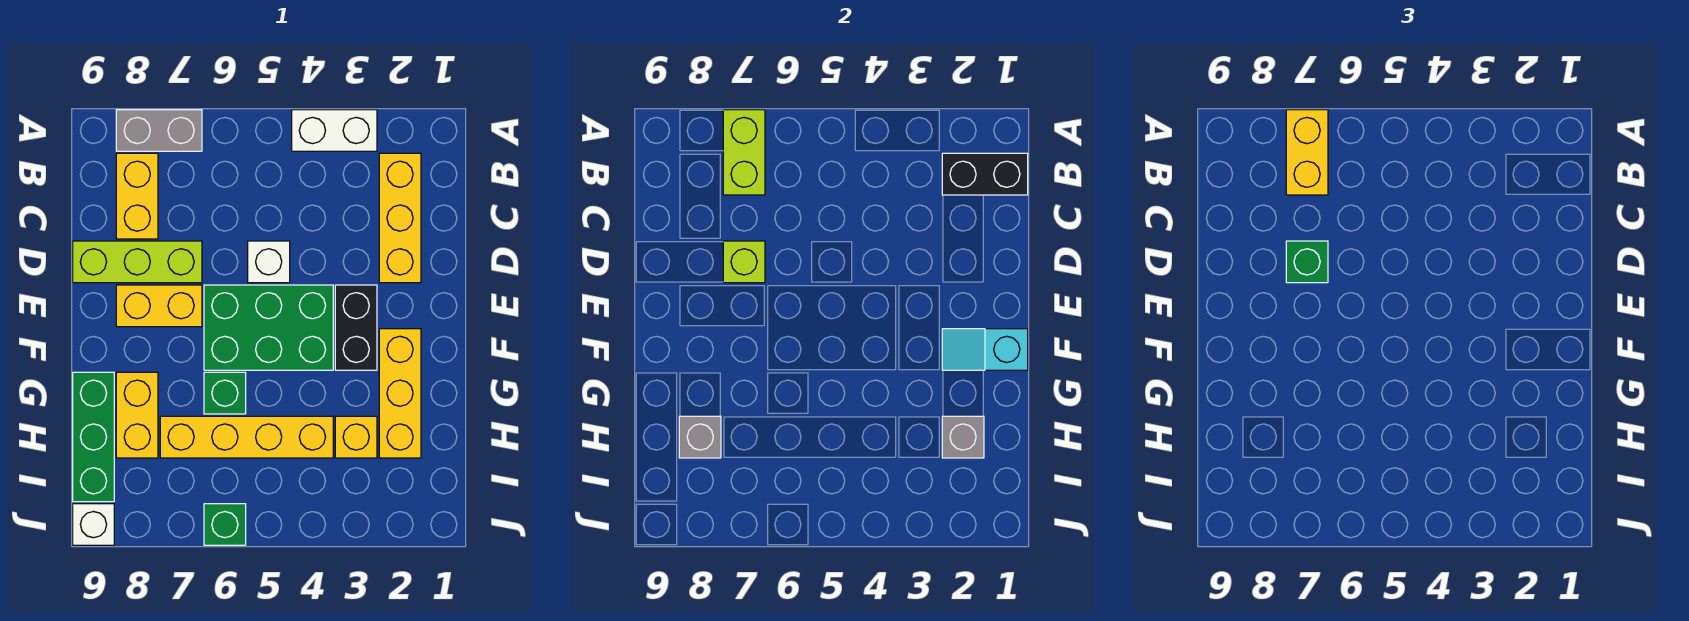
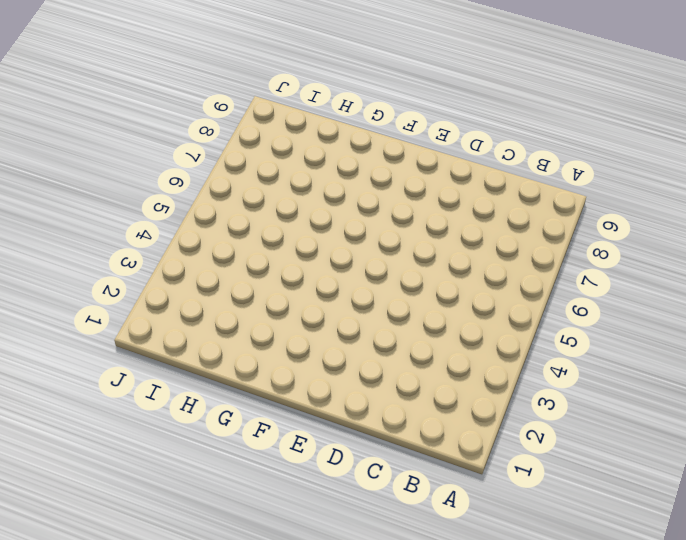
none -> white brick A3:A4 level 1
none -> grey brick A7:A8 level 1
none -> yellow brick B2:D2 level 1

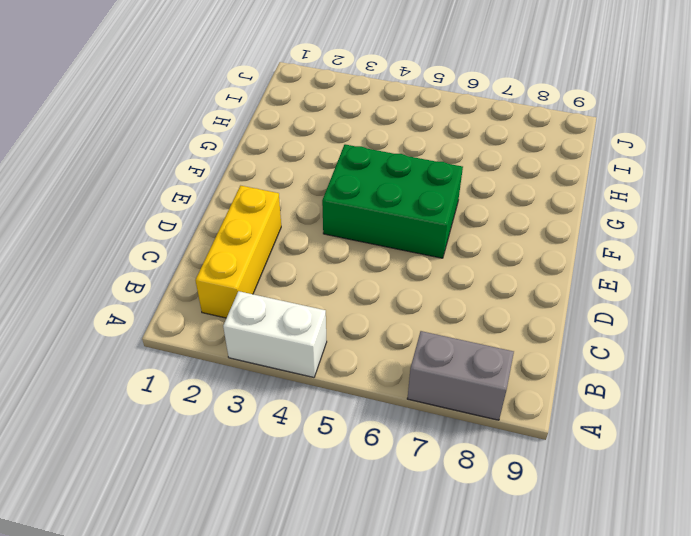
none -> yellow brick B8:C8 level 1
none -> white brick D5 level 1
none -> lime brick D7:D9 level 1

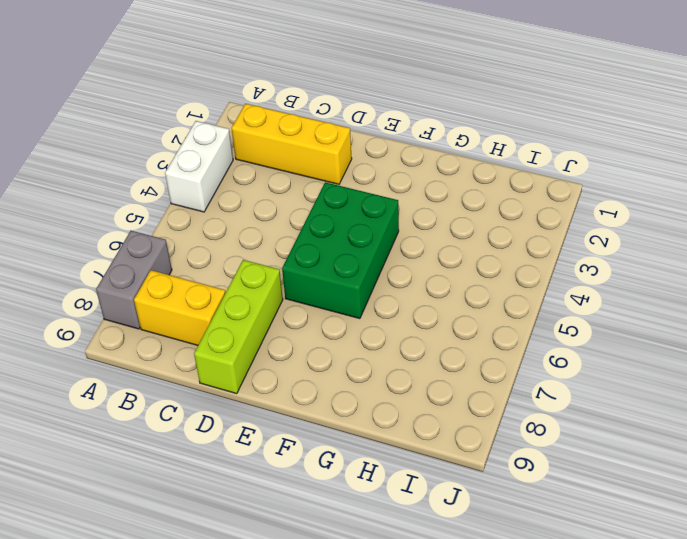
none -> white brick D5 level 1
none -> black brick E3:F3 level 1
none -> yellow brick E7:E8 level 1

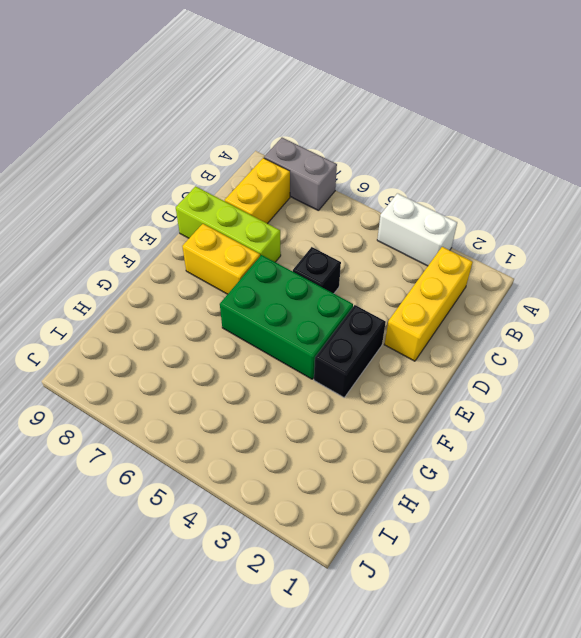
black brick D5 level 1 -> white brick D5 level 1
none -> yellow brick F2:H2 level 1
none -> green brick G6 level 1
none -> yellow brick G8:H8 level 1

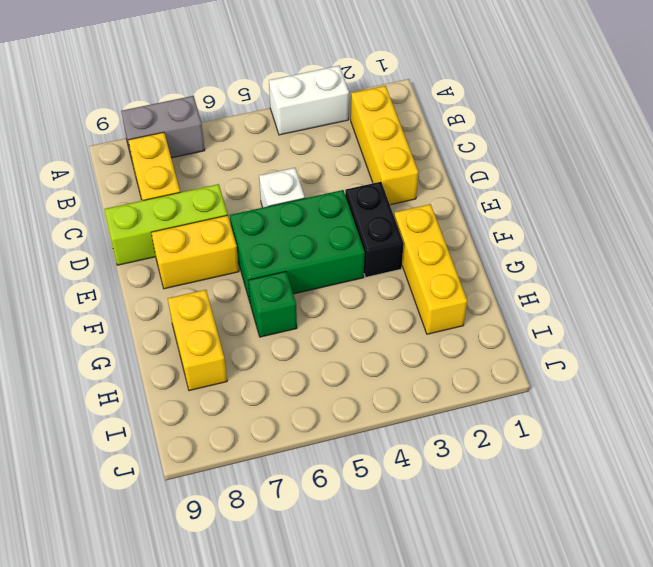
none -> green brick G9:I9 level 1
none -> yellow brick H3 level 1
none -> yellow brick H4:H7 level 1

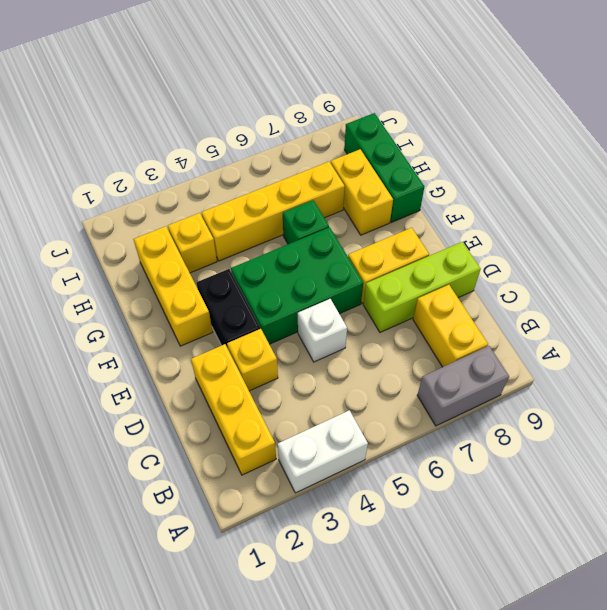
yellow brick D3 level 1 -> none
none -> green brick J6 level 1
none -> white brick J9 level 1
none -> lime brick A7:B7 level 2

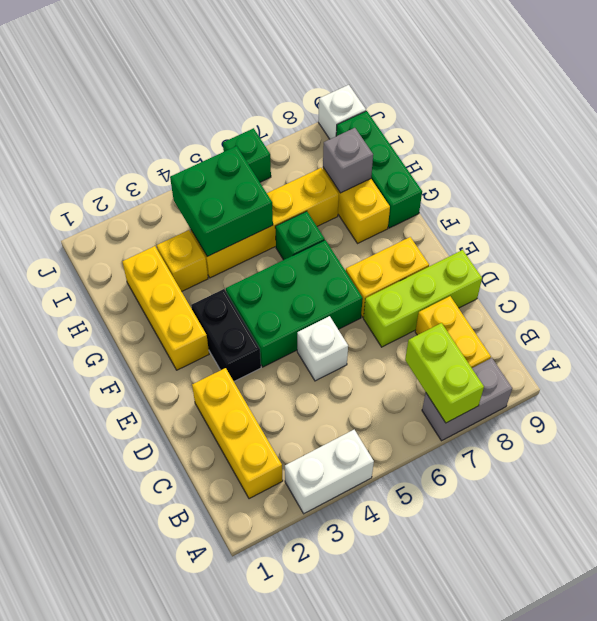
green brick H4:I5 level 2 -> none
none -> black brick B1:B2 level 2
none -> lime brick D7 level 2
none -> cyan slope F1:F2 level 2 top 1

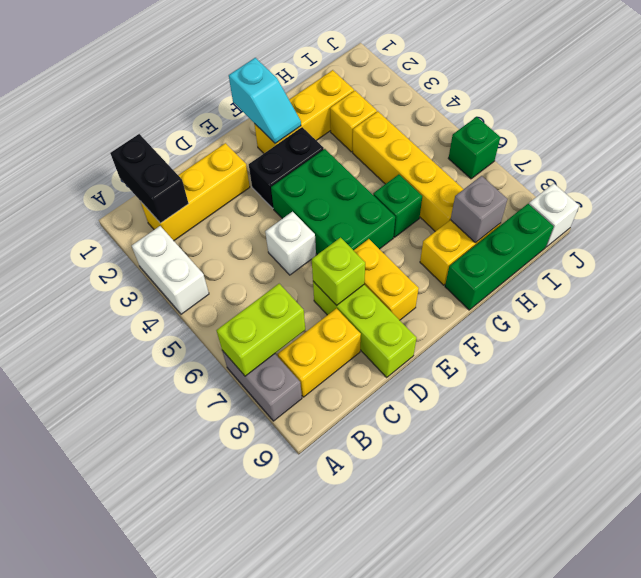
none -> grey brick H2 level 2
none -> yellow brick A7:B7 level 3
none -> green brick D7 level 3

